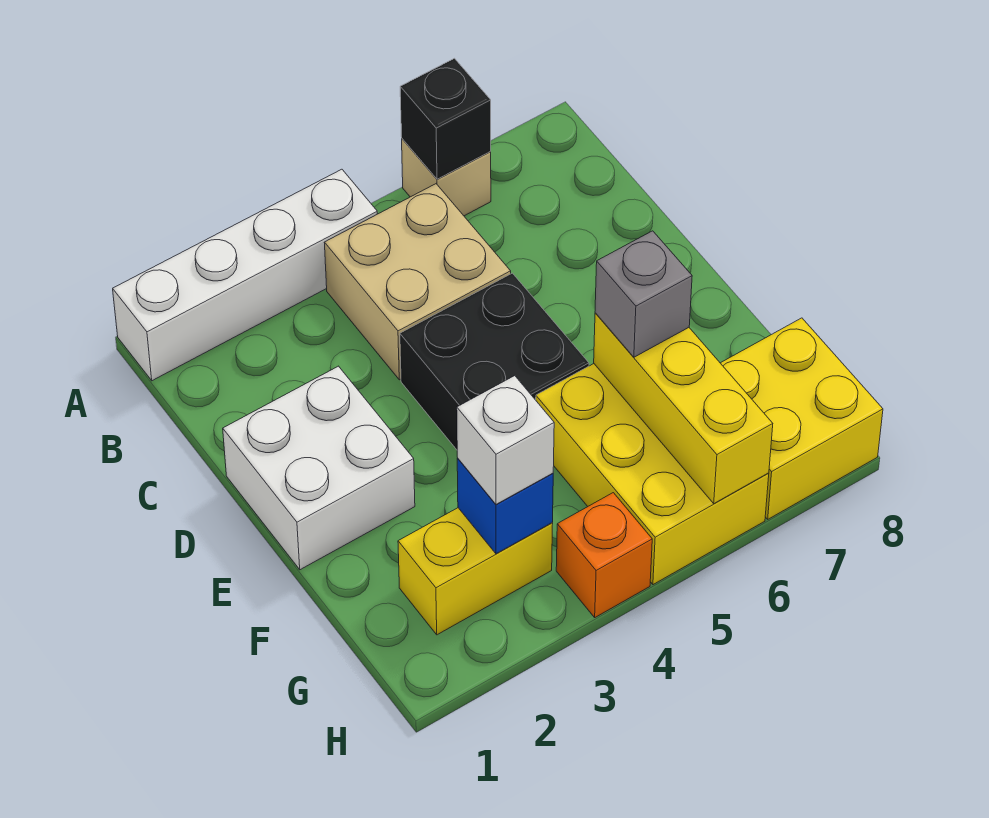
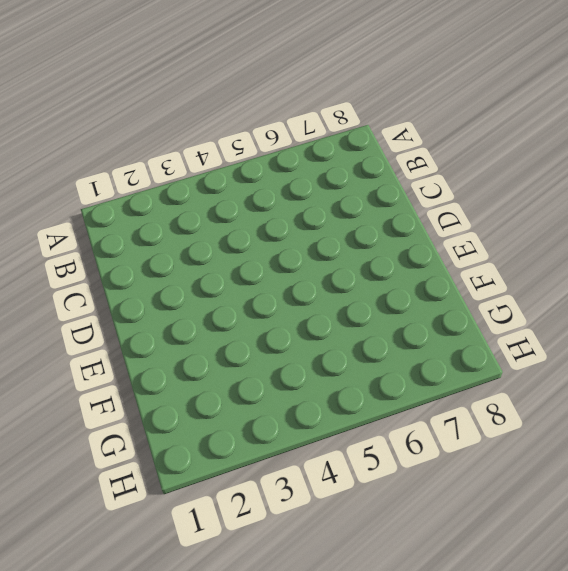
none -> white brick A1:A4 level 1
none -> tan brick A6 level 1
none -> tan brick B4:C5 level 1

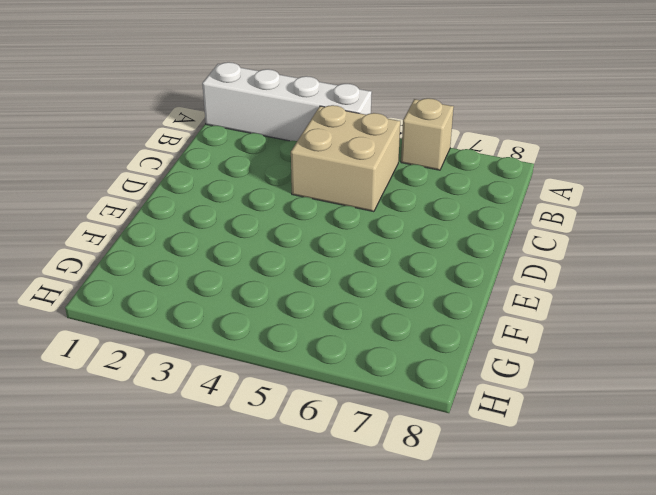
none -> white brick D1:E2 level 1
none -> black brick D4:E5 level 1
none -> yellow brick F5:H6 level 1

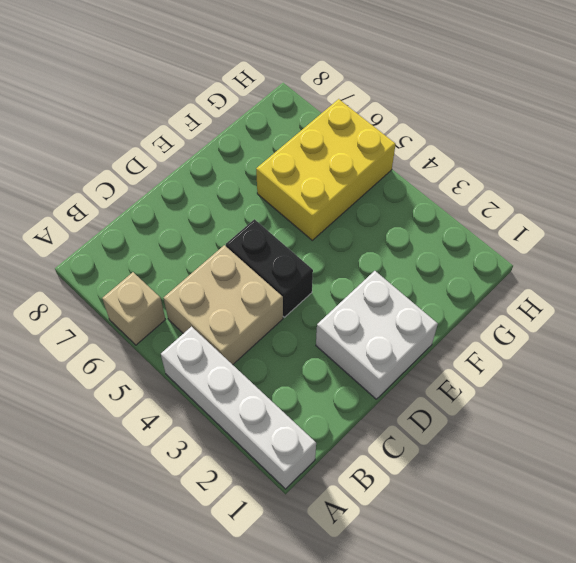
black brick D4:D5 level 1 -> black brick D4:E5 level 1
none -> yellow brick G2:G3 level 1
none -> yellow brick G7:H8 level 1
none -> orange brick H4 level 1

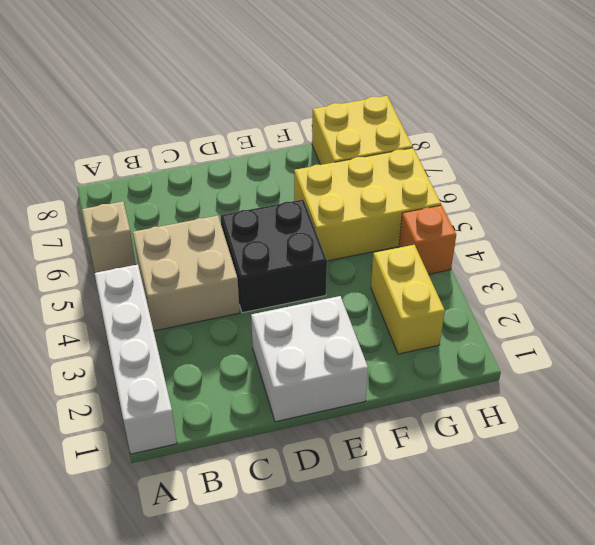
none -> black brick A6 level 2
none -> yellow brick F6:H6 level 2
none -> blue brick G3 level 2

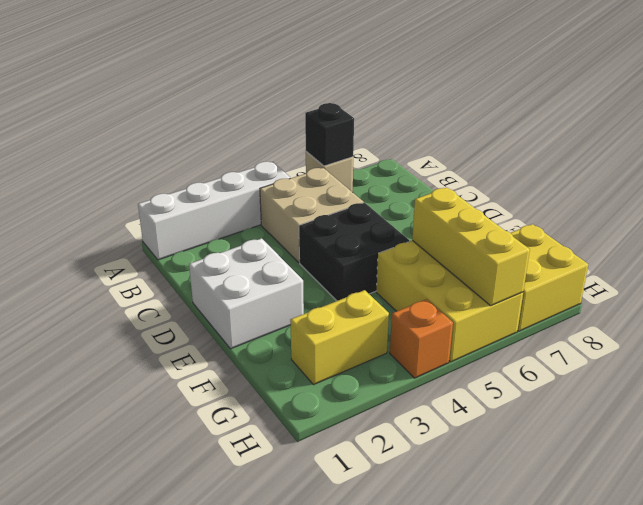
none -> blue brick G3 level 2
none -> grey brick F6 level 3
none -> white brick G3 level 3

